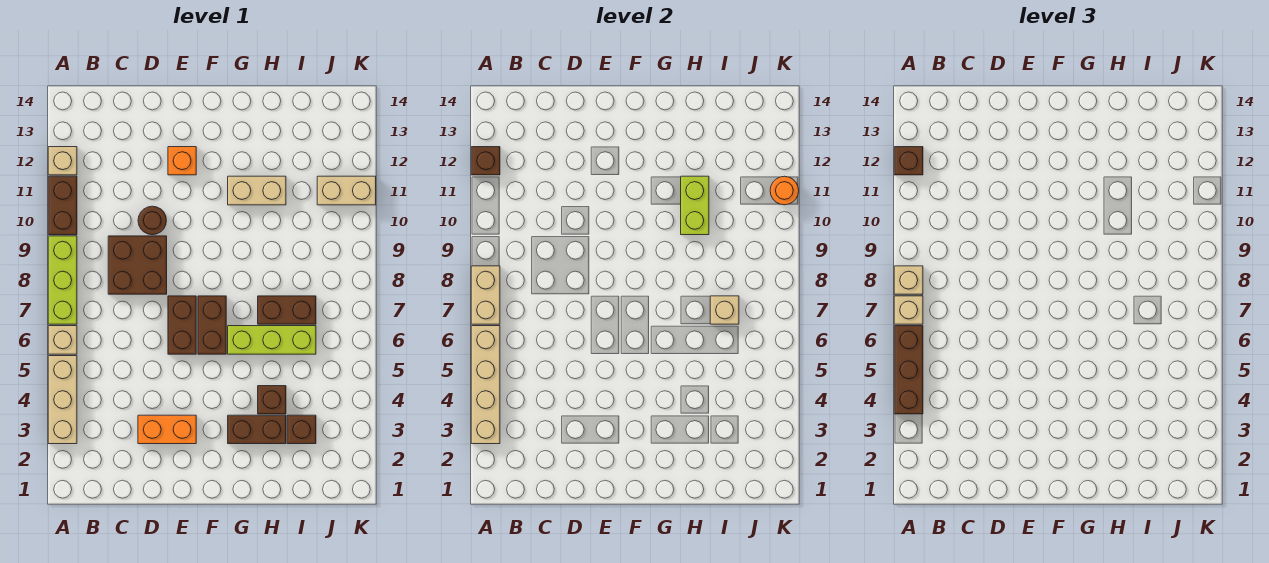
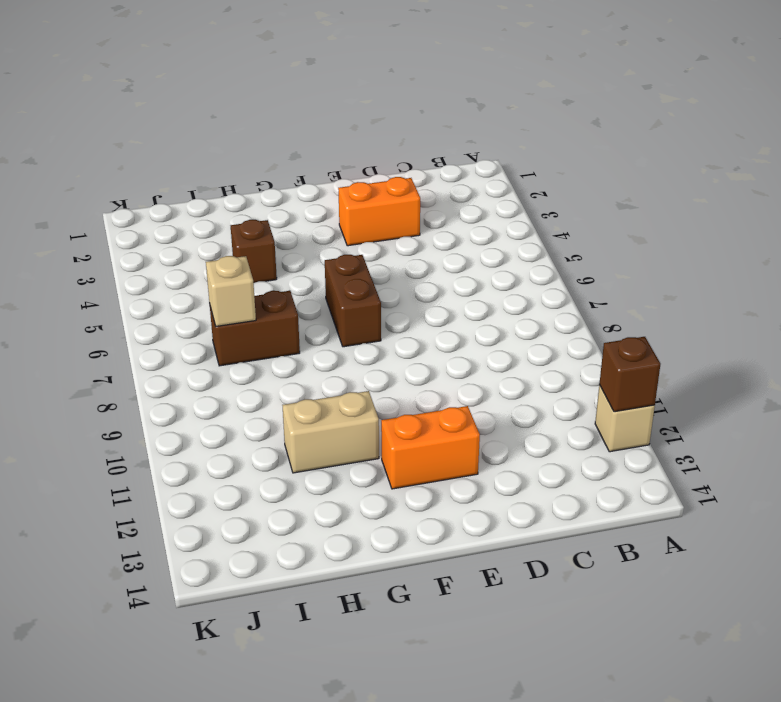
orange brick E12:F12 level 1 -> orange brick E12 level 1
none -> tan brick A3:A5 level 1
none -> tan brick A6 level 1
none -> lime brick A7:A9 level 1

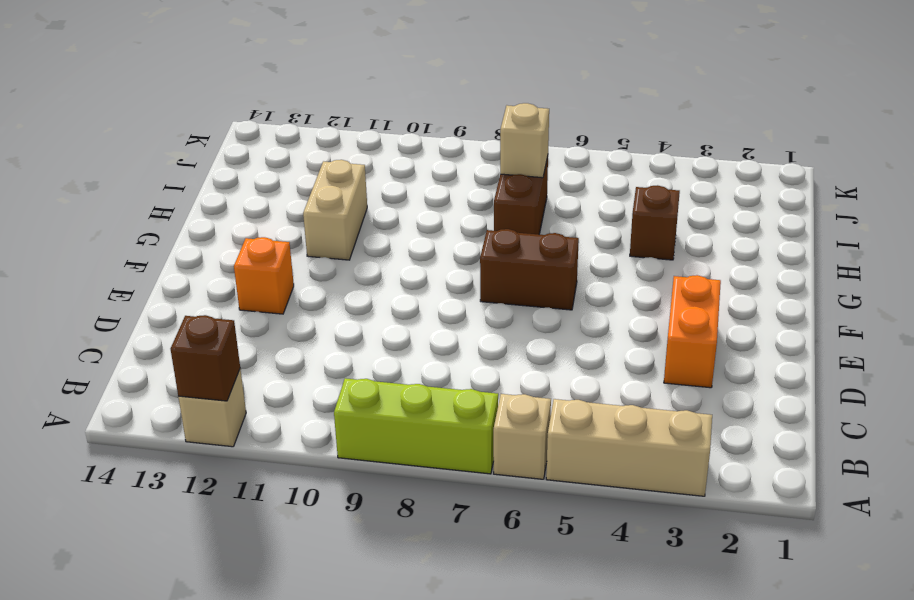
none -> brown brick A10:A11 level 1
none -> brown brick C8:D9 level 1
none -> brown round brick D10 level 1

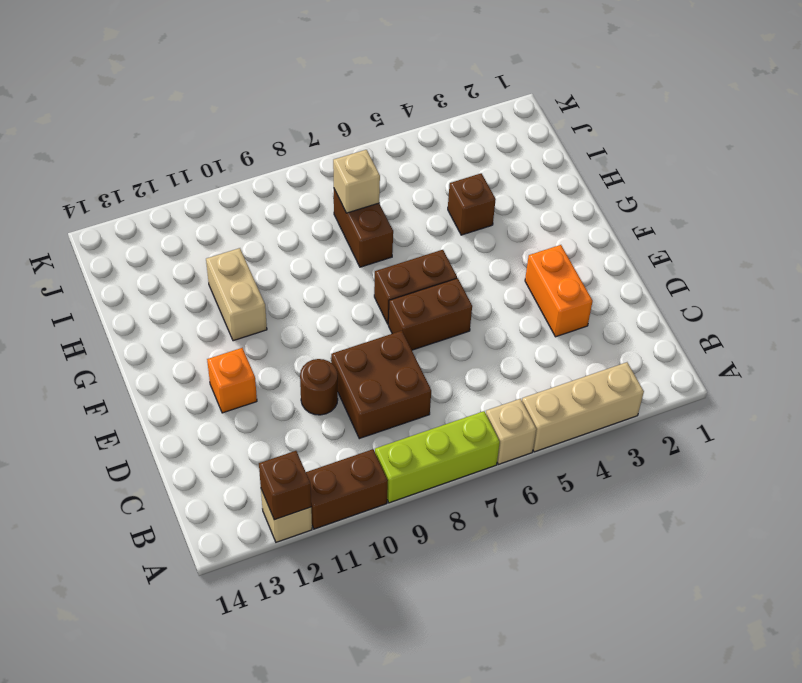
none -> brown brick G3:H3 level 1
none -> lime brick G6:I6 level 1
none -> brown brick I3 level 1

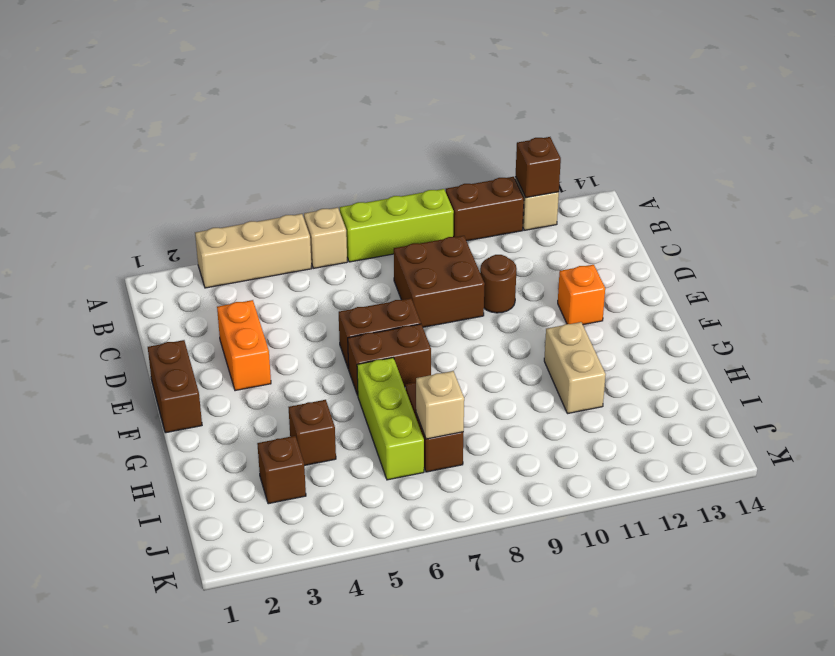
brown brick E1:F1 level 1 -> brown brick G3:H3 level 1
none -> tan brick J11:K11 level 1
none -> tan brick A3:A6 level 2
none -> tan brick A7:A8 level 2

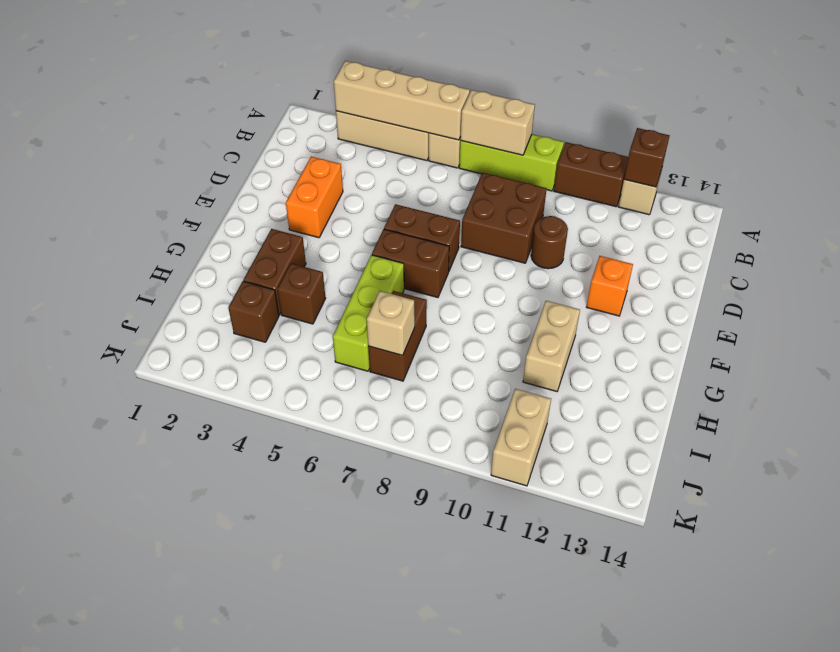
none -> lime brick H10:H11 level 2
none -> orange round brick K11 level 2
none -> brown brick A4:A6 level 3

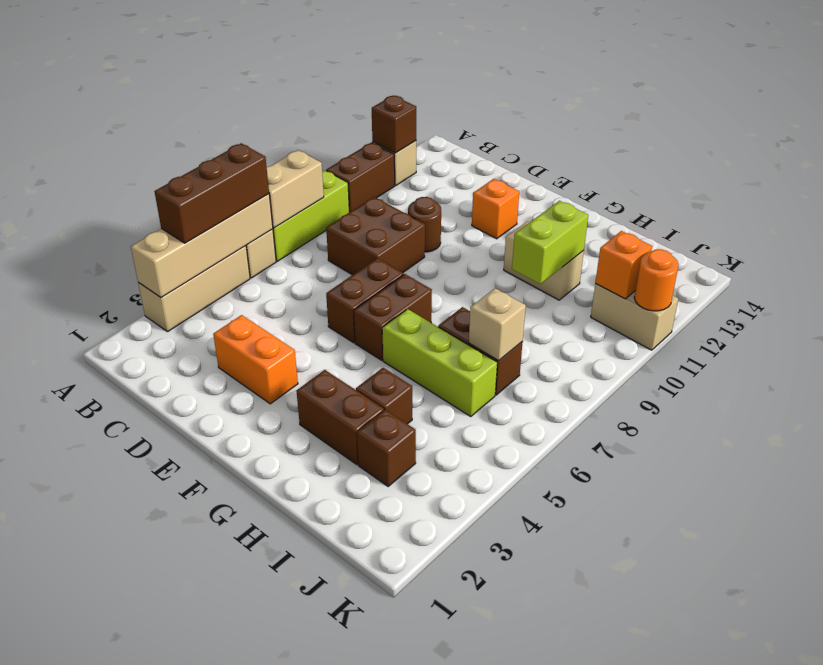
orange brick J11 level 2 -> none
none -> tan brick A7 level 3
none -> tan brick A8 level 3
none -> brown brick A12 level 3

